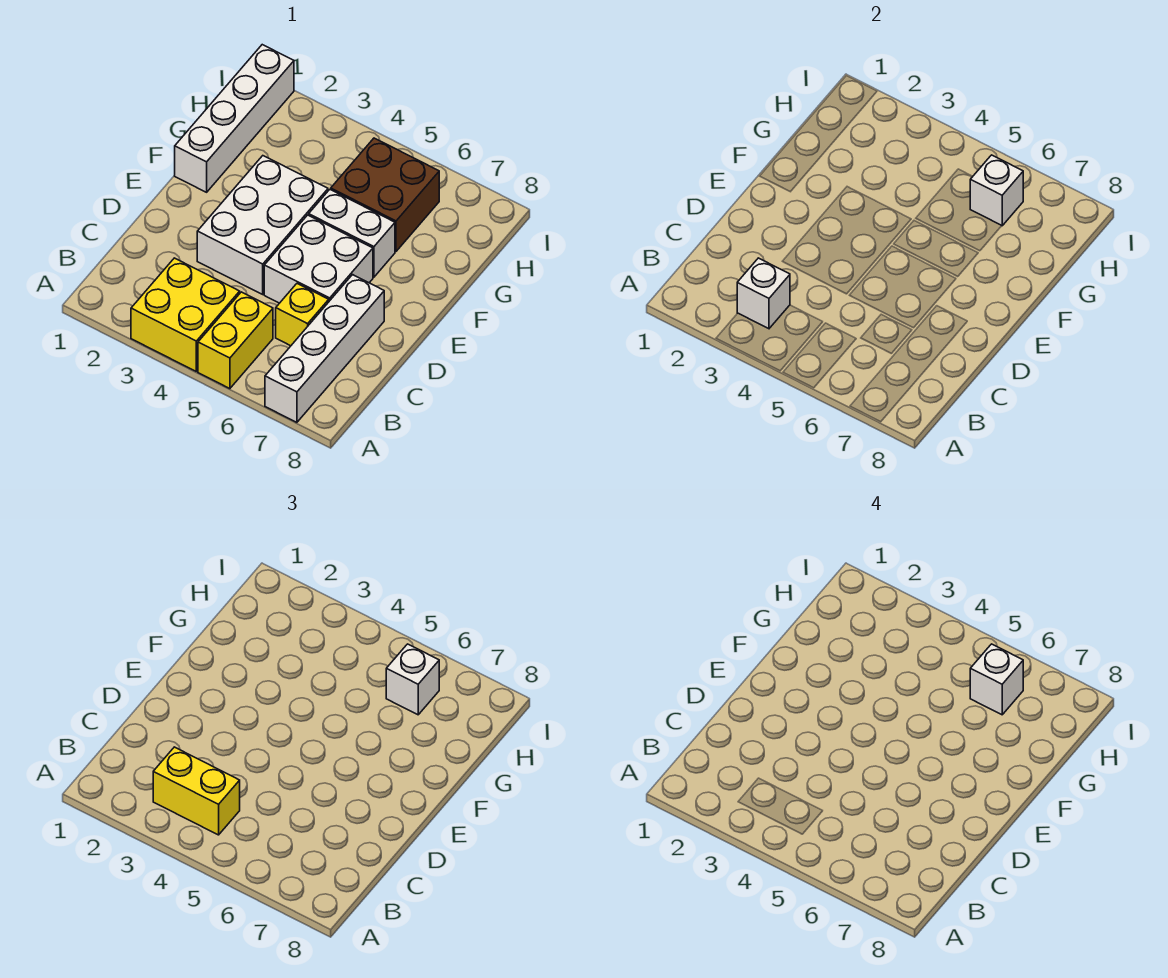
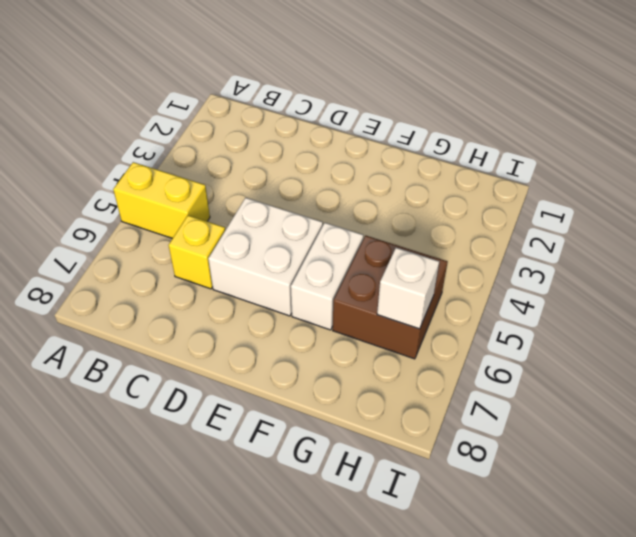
none -> yellow brick A3:B4 level 1
none -> white brick A7:D7 level 1
none -> white brick D3:F4 level 1

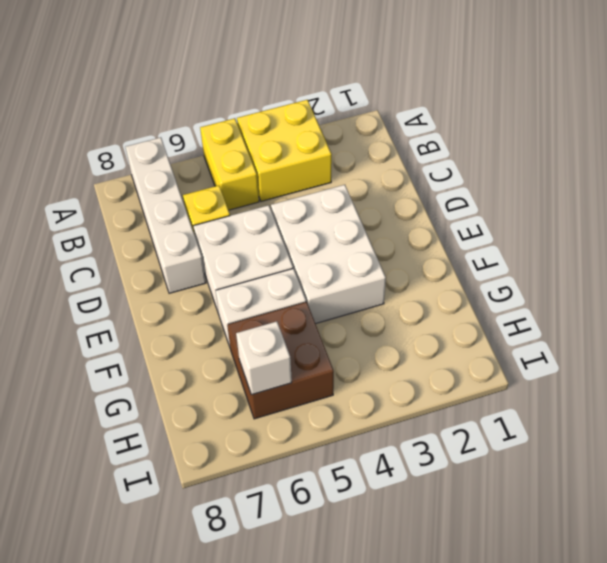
none -> white brick F1:I1 level 1
none -> white brick B3 level 2
none -> yellow brick B3:B4 level 3

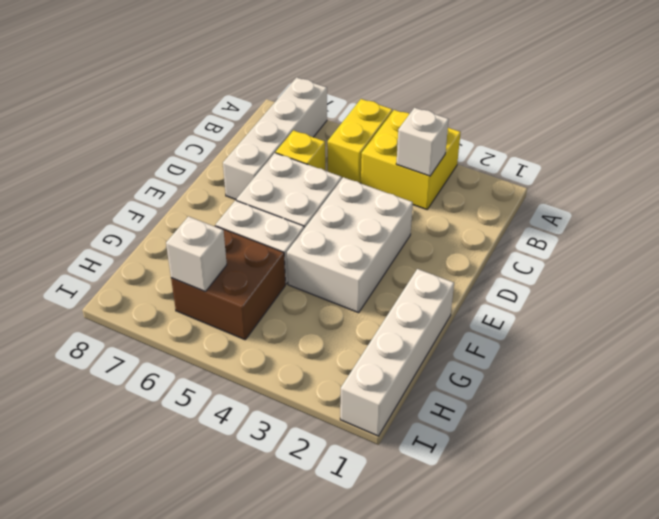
none -> yellow brick B3:B4 level 3
none -> white brick H6 level 3
none -> white brick H6 level 4

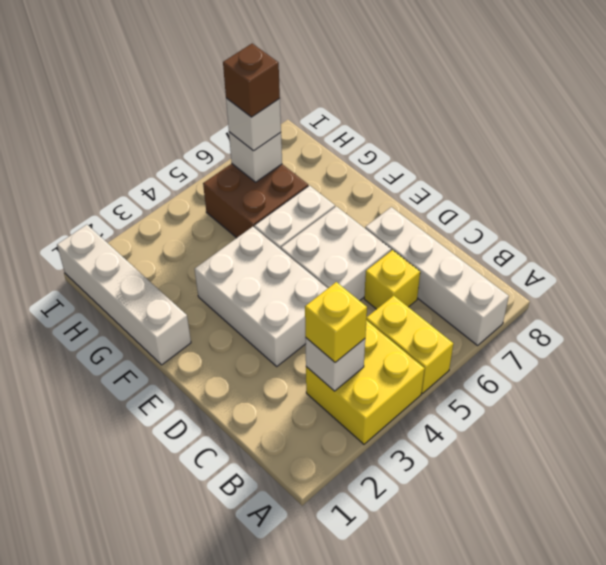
yellow brick B3 level 3 -> yellow brick B3:B4 level 3
brown brick H6 level 4 -> white brick H6 level 4

